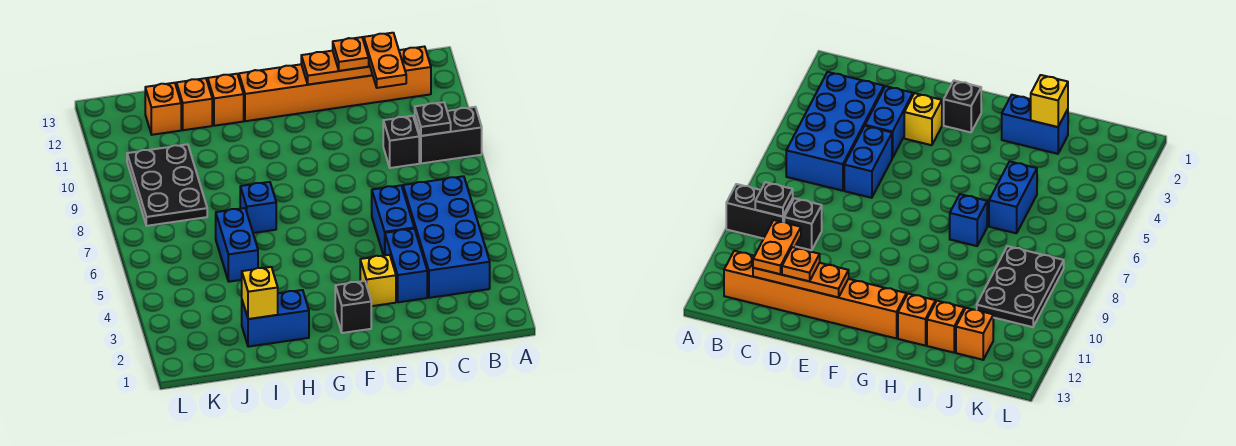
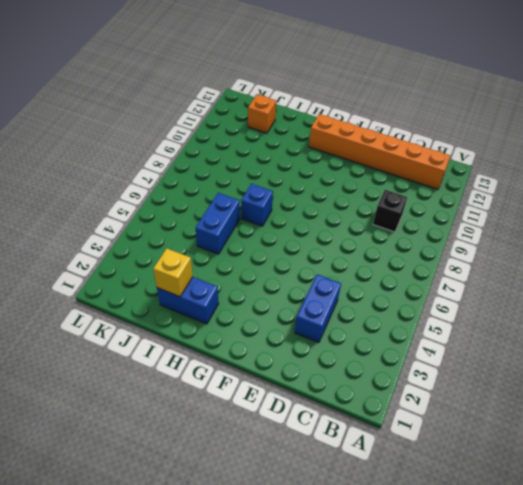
none -> black brick A9:B9 level 1
none -> blue brick B3:C6 level 1
none -> blue brick D5:D6 level 1

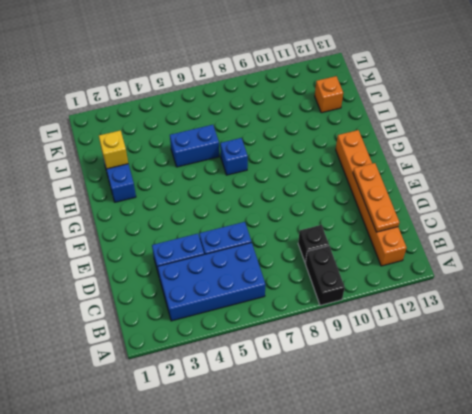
none -> yellow brick E3 level 1
none -> black brick F2 level 1
none -> orange brick H12 level 1

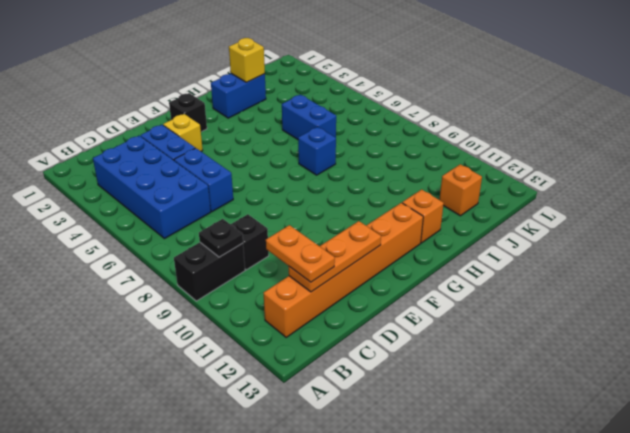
none -> orange brick I12 level 1
none -> black plate J8:K10 level 1
none -> orange plate D12 level 3

